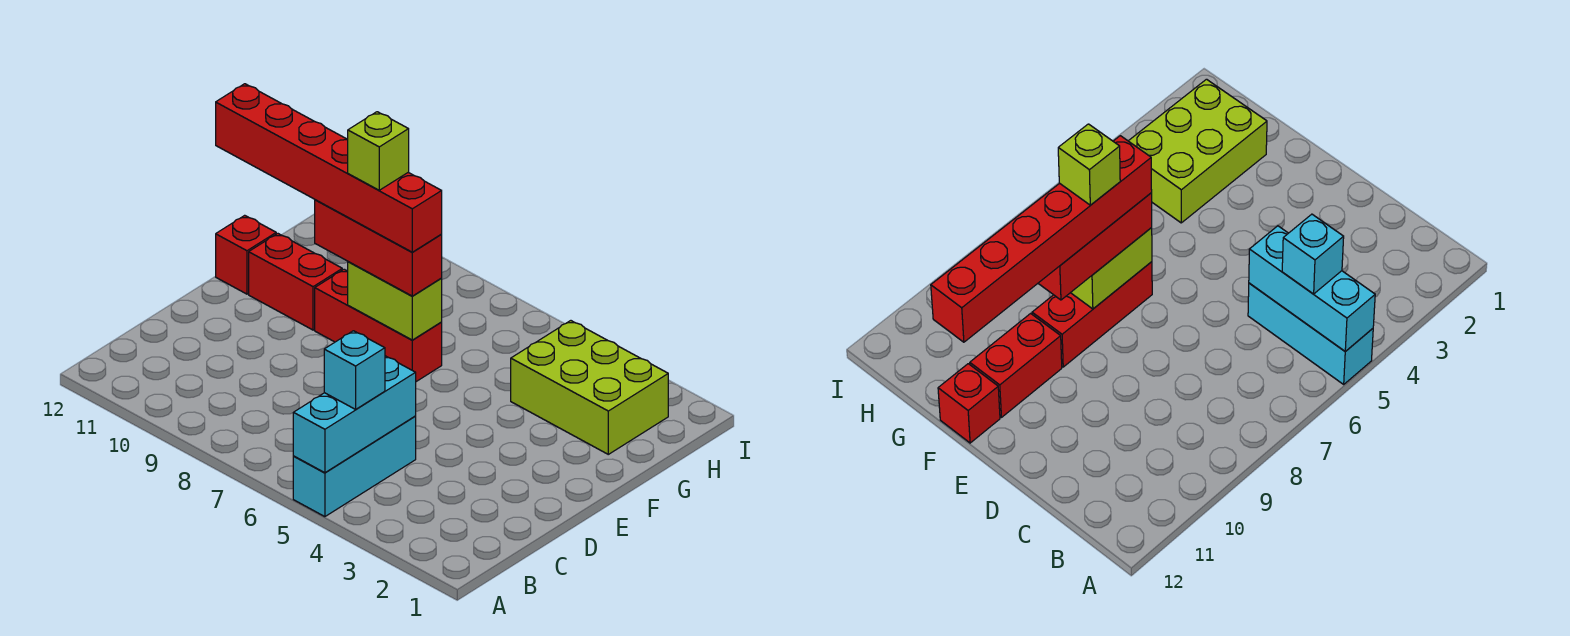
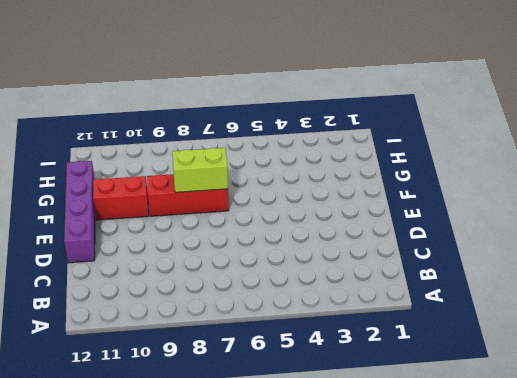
purple brick D12:G12 level 1 -> red brick F12 level 1
none -> cyan brick A5:C5 level 1
none -> lime brick G2:H4 level 1

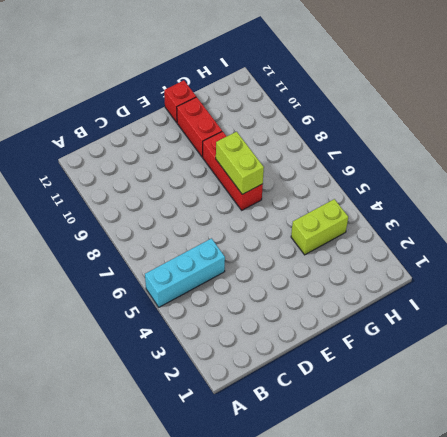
lime brick G4:H4 level 1 -> lime brick G2:H4 level 1
none -> cyan brick A5:C5 level 2
none -> cyan brick B5 level 3

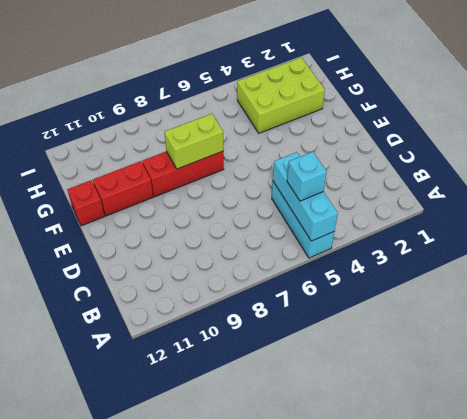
none -> red brick F7:F9 level 3
none -> red brick F7:F12 level 4

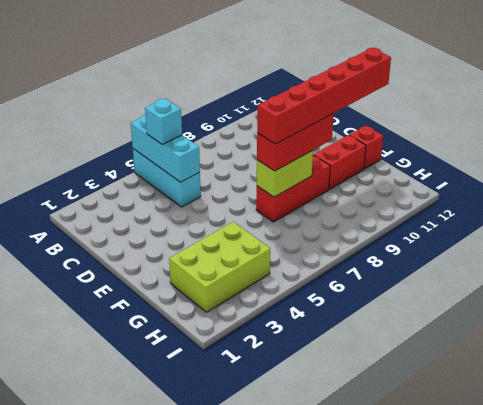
none -> lime brick F8 level 5

